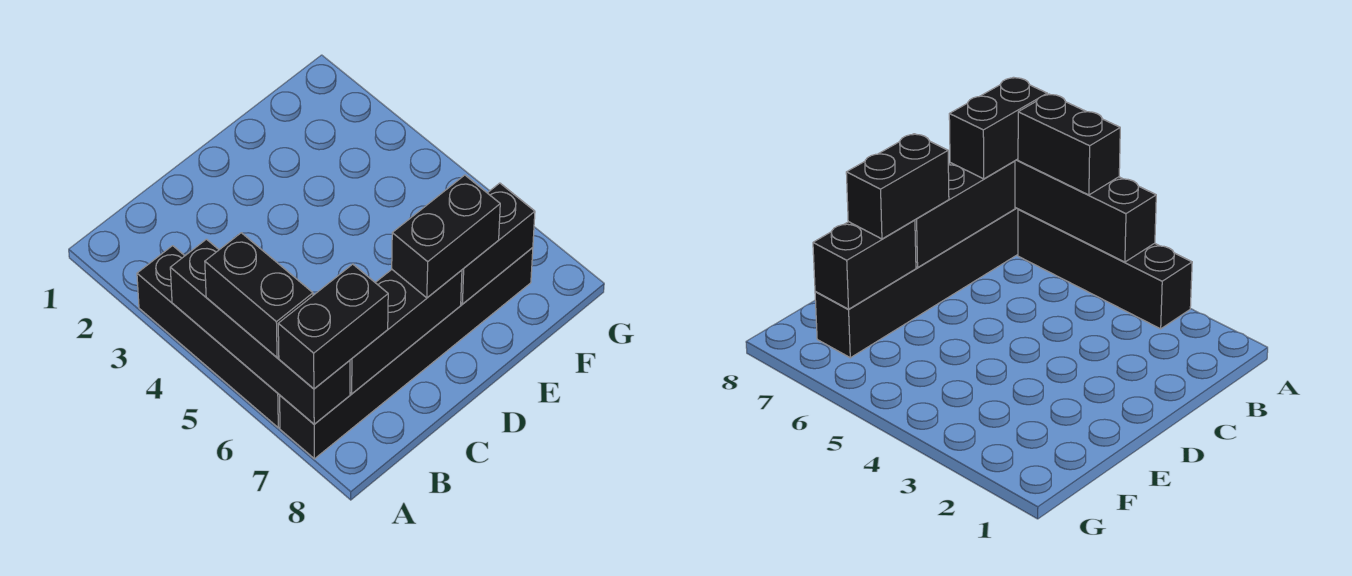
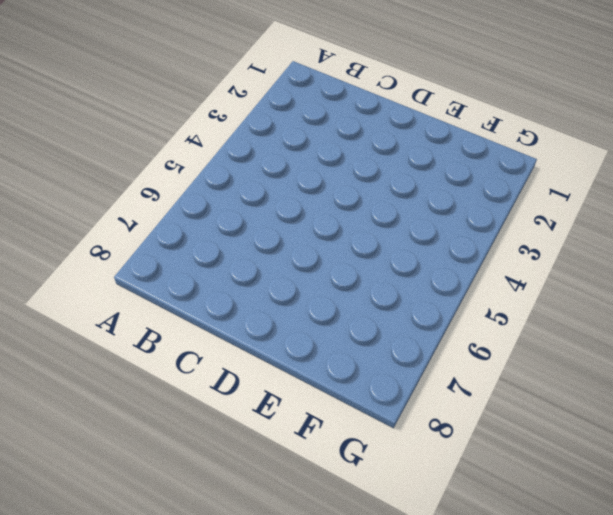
none -> black brick A3:A6 level 1
none -> black brick A7:F7 level 1

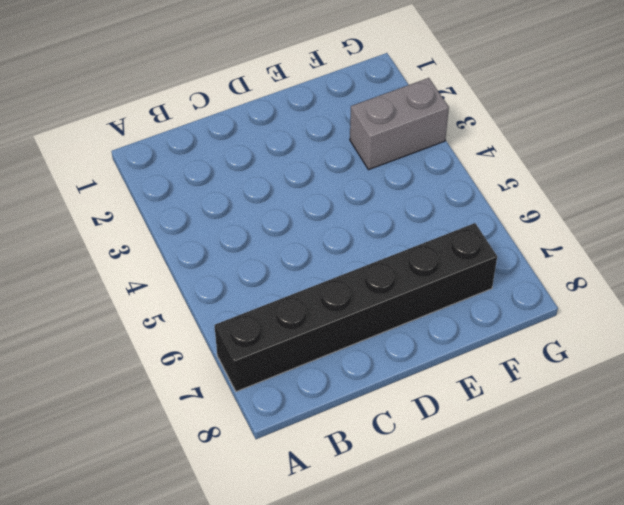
grey brick F3:G3 level 1 -> none
none -> black brick A3:A6 level 1
none -> black brick A4:A7 level 2

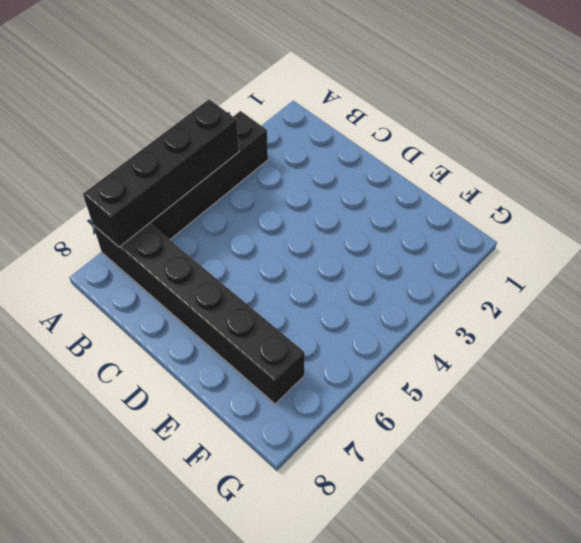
none -> black brick B7:D7 level 2
none -> black brick E7:F7 level 2

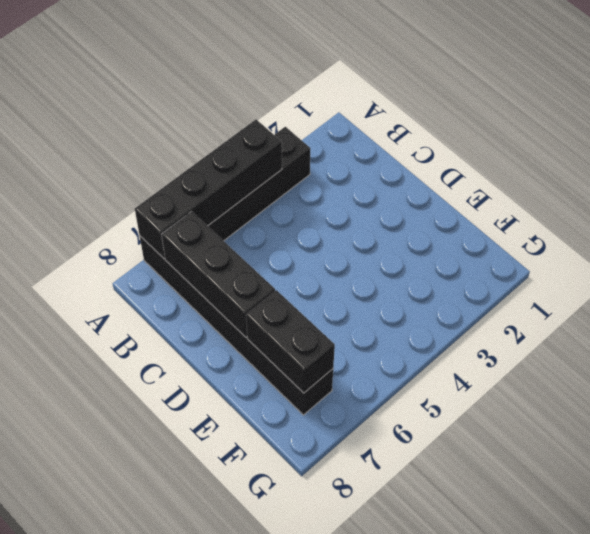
none -> black brick A5:A6 level 3
none -> black brick A7:B7 level 3

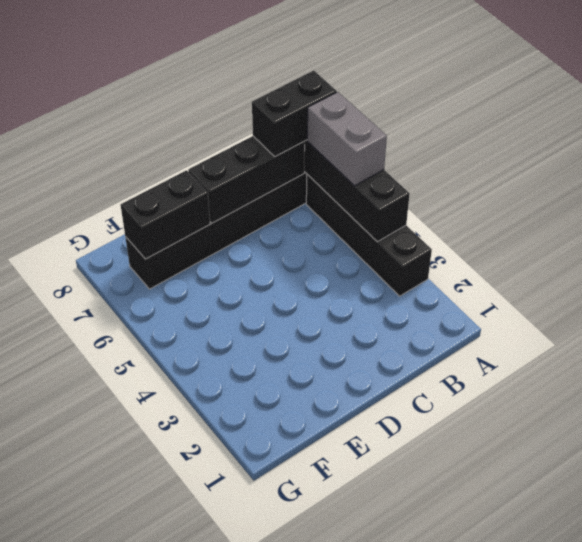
grey brick A5:A6 level 3 -> black brick A5:A6 level 3
none -> black brick D7:E7 level 3

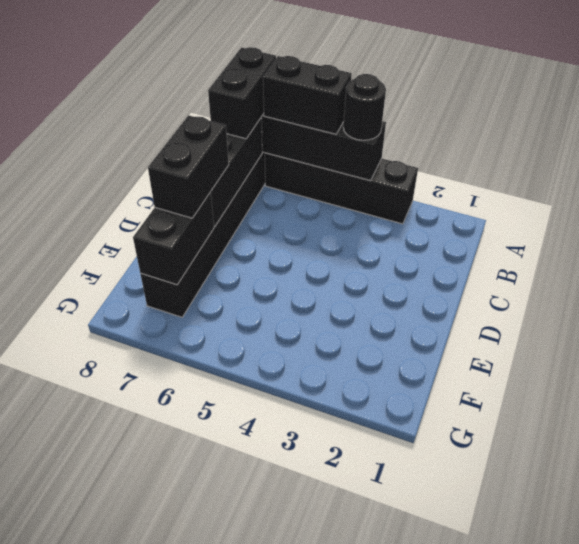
black round brick A4 level 3 -> none

